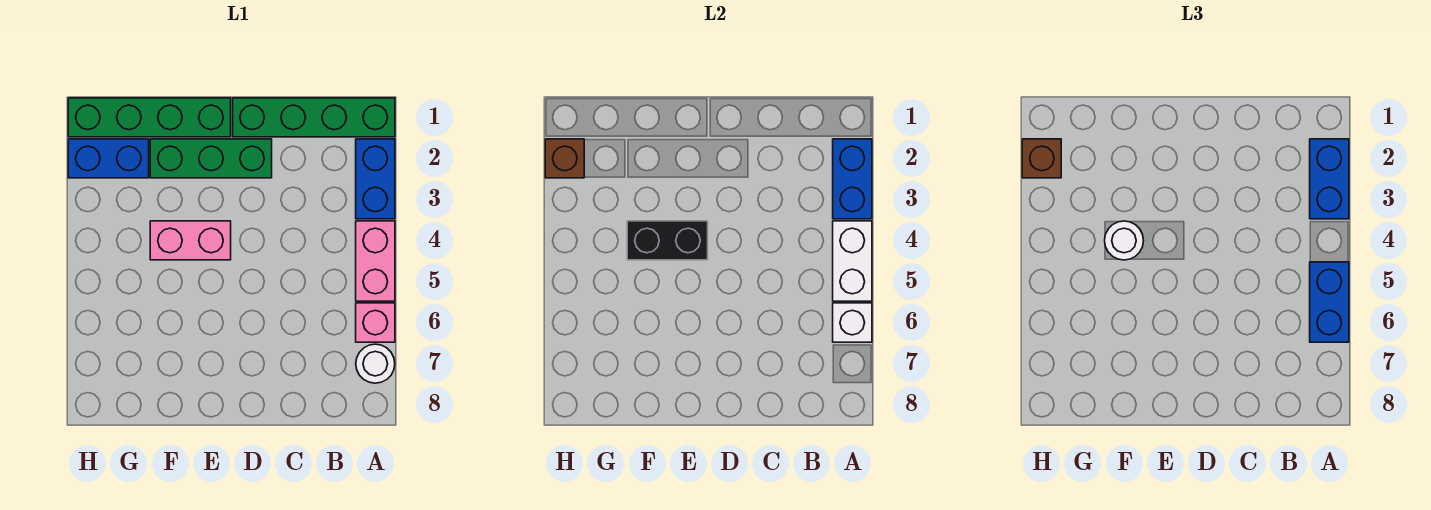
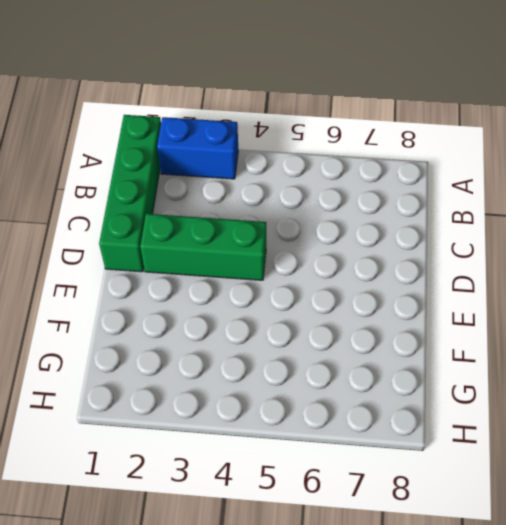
green brick D2:D4 level 1 -> green brick D2:F2 level 1
none -> pink brick A4:A5 level 1
none -> pink brick A6 level 1
none -> white round brick A7 level 1

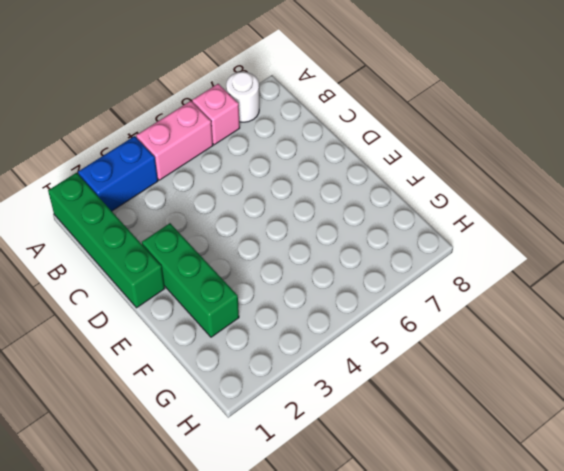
none -> green brick E1:H1 level 1
none -> pink brick E4:F4 level 1
none -> blue brick G2:H2 level 1

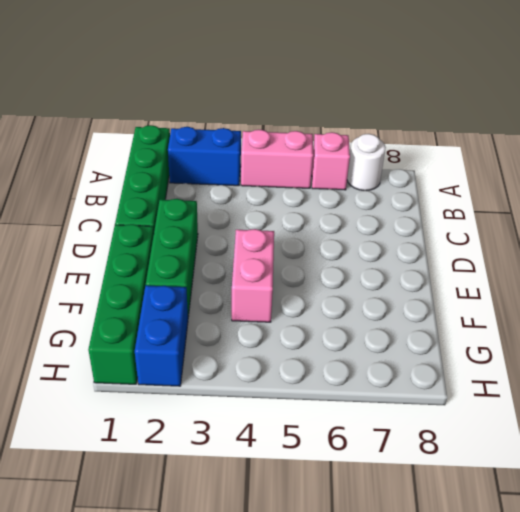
none -> blue brick A2:A3 level 2
none -> white brick A4:A5 level 2
none -> white brick A6 level 2

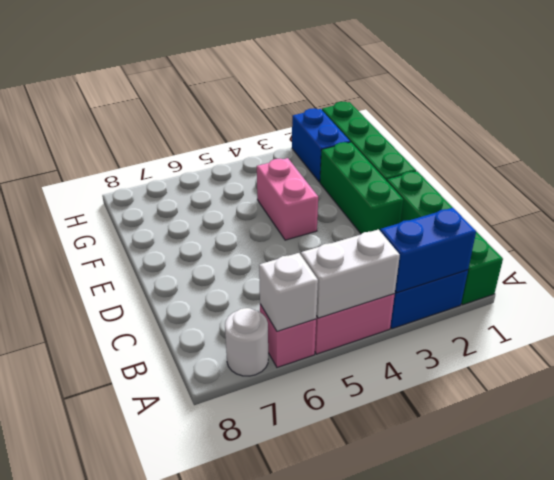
none -> black brick E4:F4 level 2
none -> brown brick H2 level 2
none -> blue brick A2:A3 level 3

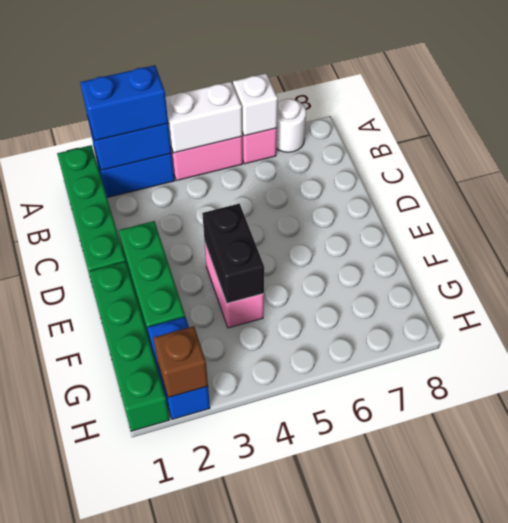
none -> blue brick A5:A6 level 3
none -> white round brick F4 level 3
none -> brown brick H2 level 3

